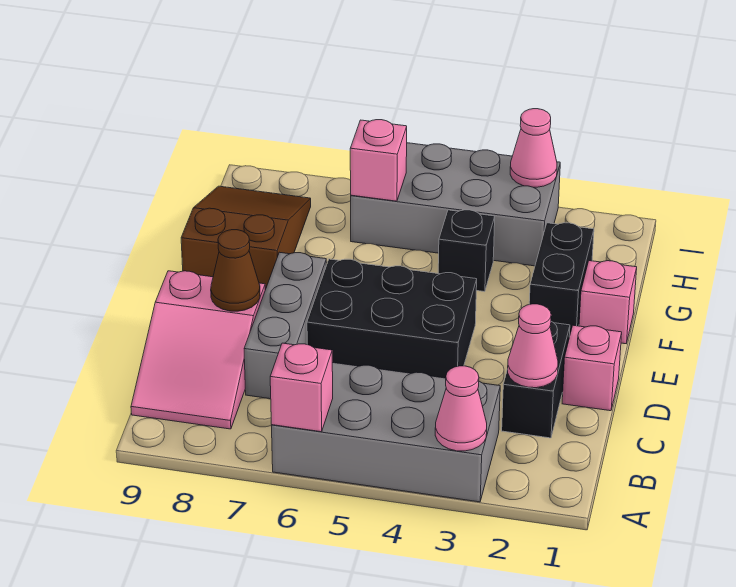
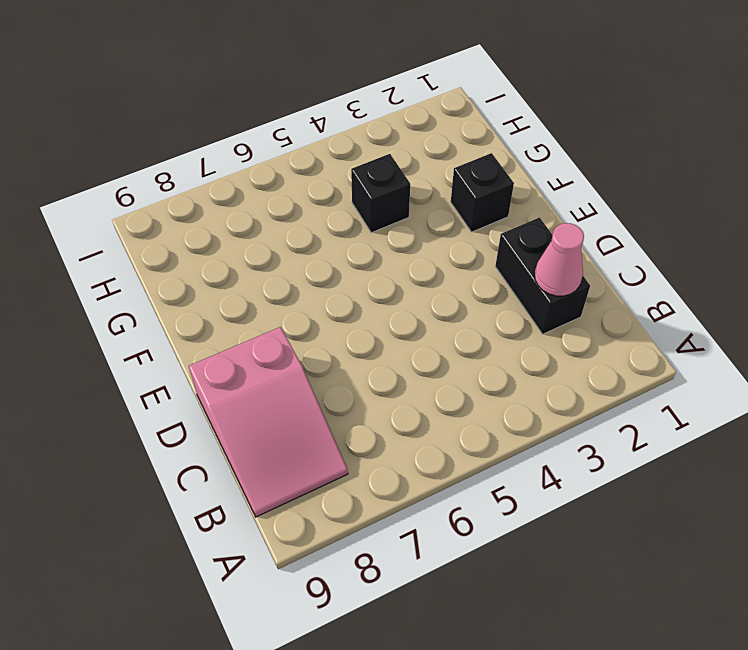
black brick F2 level 1 -> black brick F2:G2 level 1
none -> grey brick A3:B6 level 1
none -> grey brick C7:E7 level 1
none -> pink brick D1 level 1

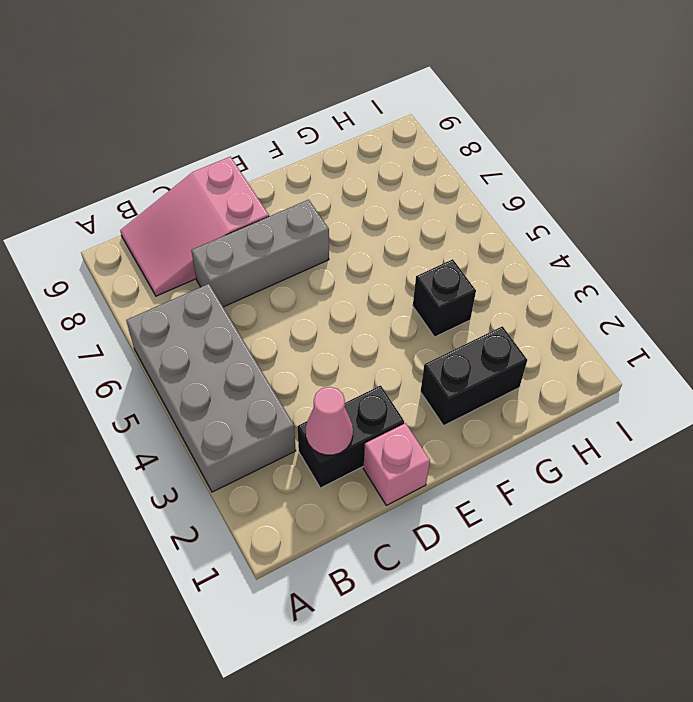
none -> black brick D4:E6 level 1
none -> pink brick F1 level 1
none -> brown slope F8:H9 level 1 top F

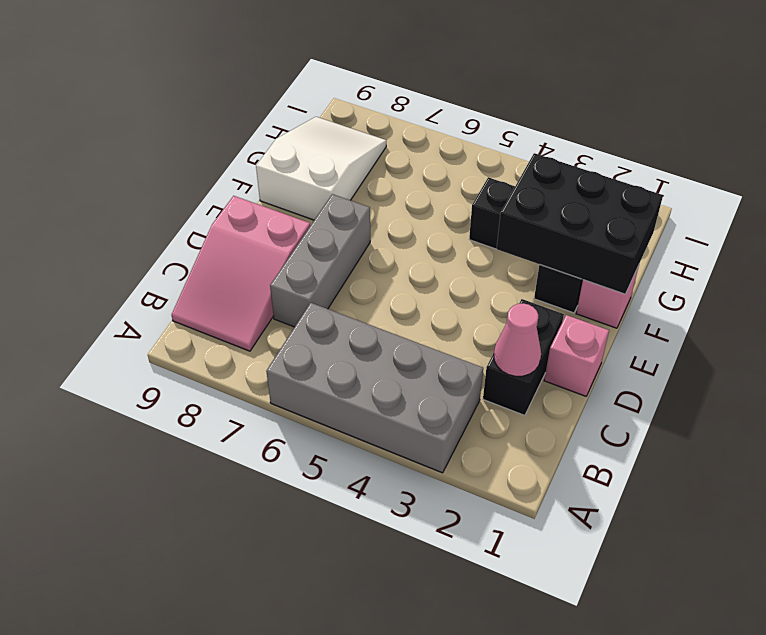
black brick F1:G3 level 2 -> black brick D4:E6 level 1
white slope F8:H9 level 1 top F -> brown slope F8:H9 level 1 top F
none -> grey brick H3:I6 level 1
none -> pink cone A3 level 2
none -> pink brick A6 level 2

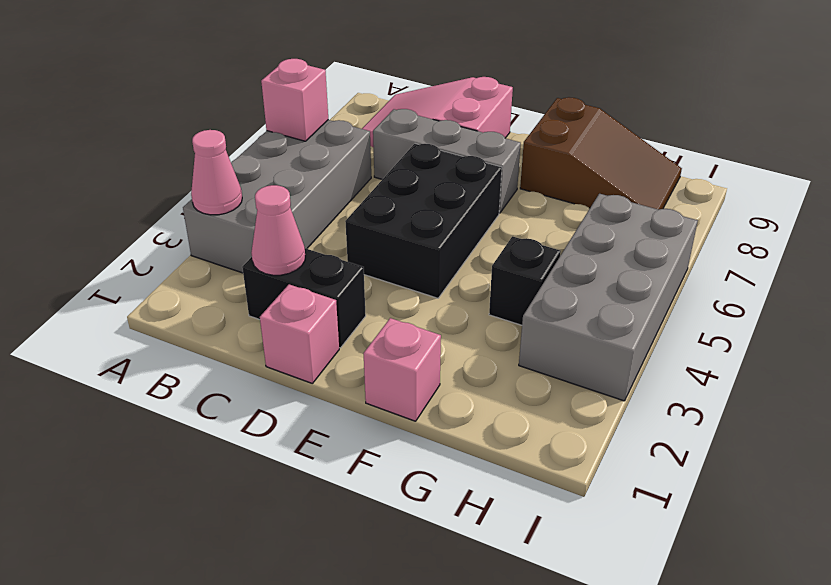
none -> black brick F2:G2 level 1
none -> brown cone D8 level 2
none -> pink brick H6 level 2

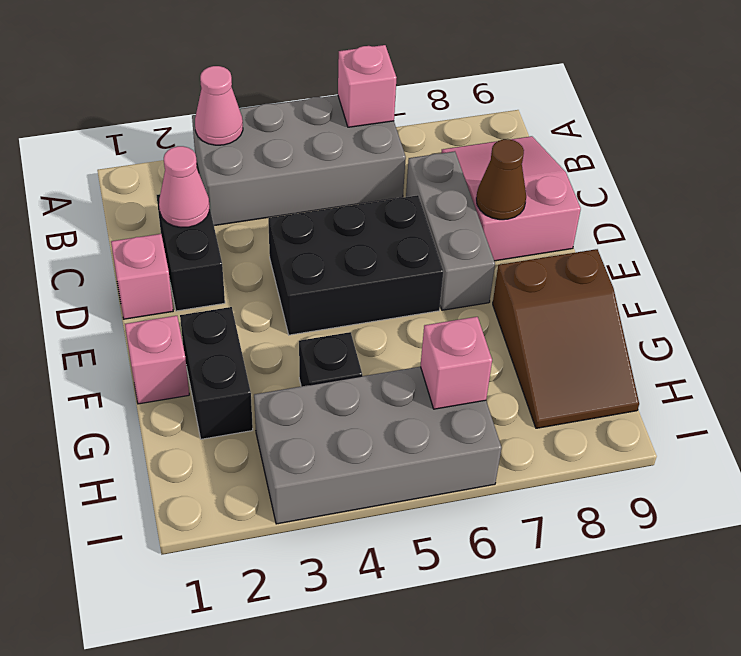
none -> pink cone I3 level 2

